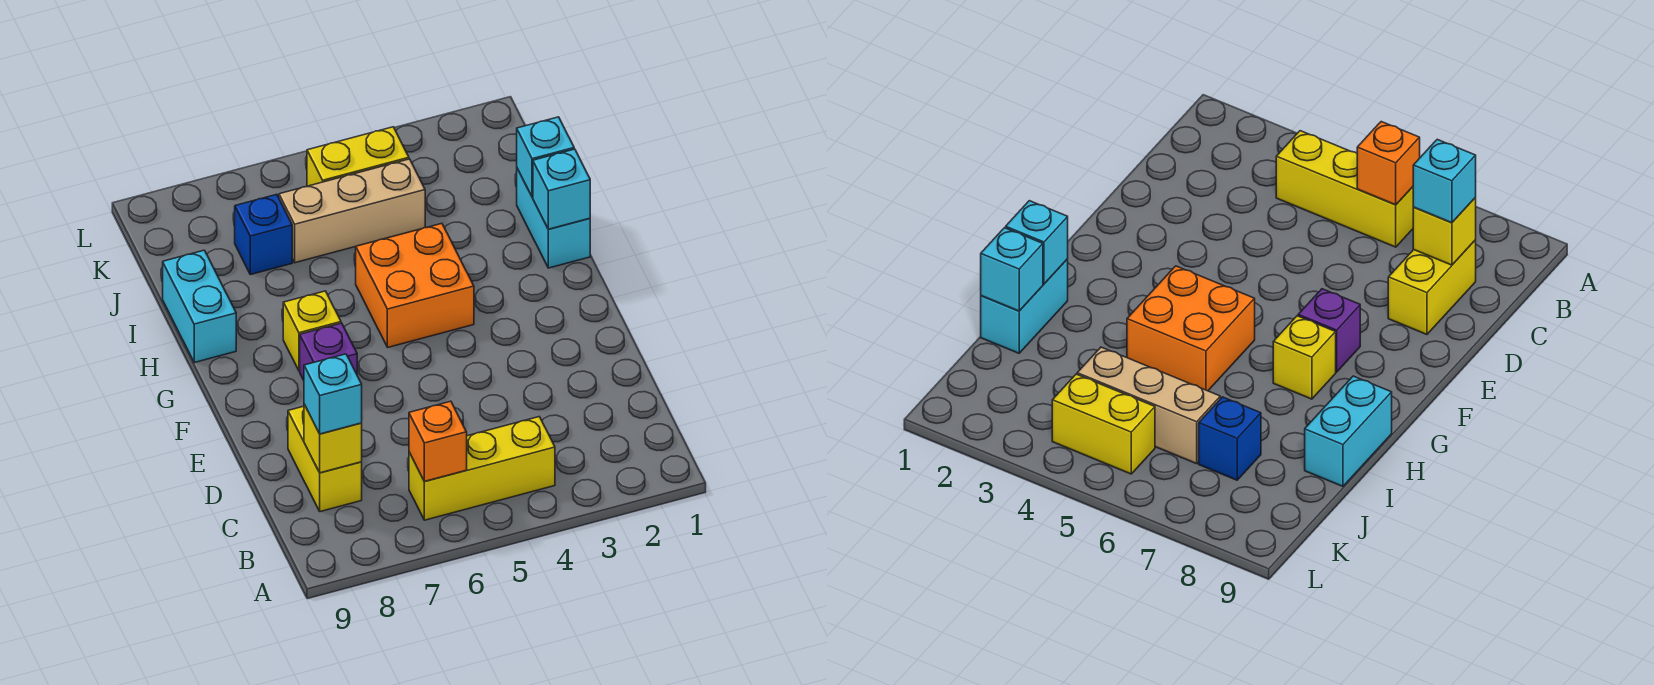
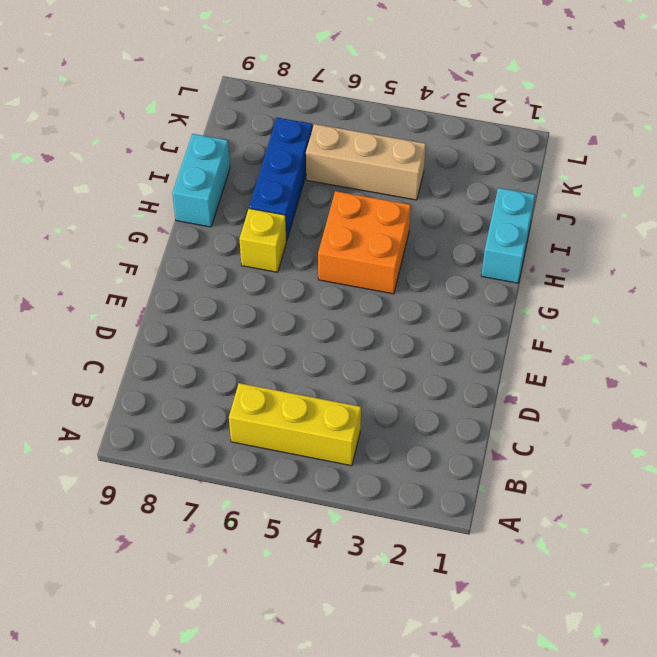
blue brick H7:J7 level 1 -> blue brick J7 level 1
none -> yellow brick C8:D8 level 1
none -> purple brick F7 level 1
none -> yellow brick K4:K5 level 1

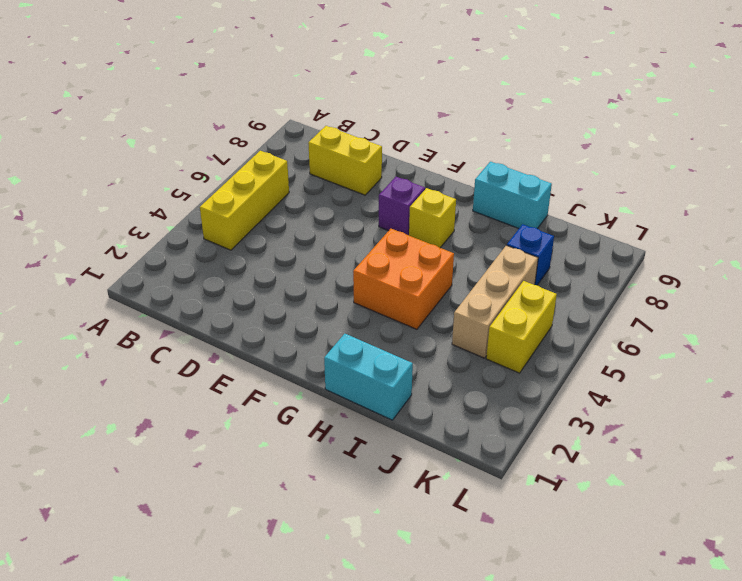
none -> orange brick B6 level 2
none -> yellow brick C8 level 2
none -> cyan brick H1 level 2

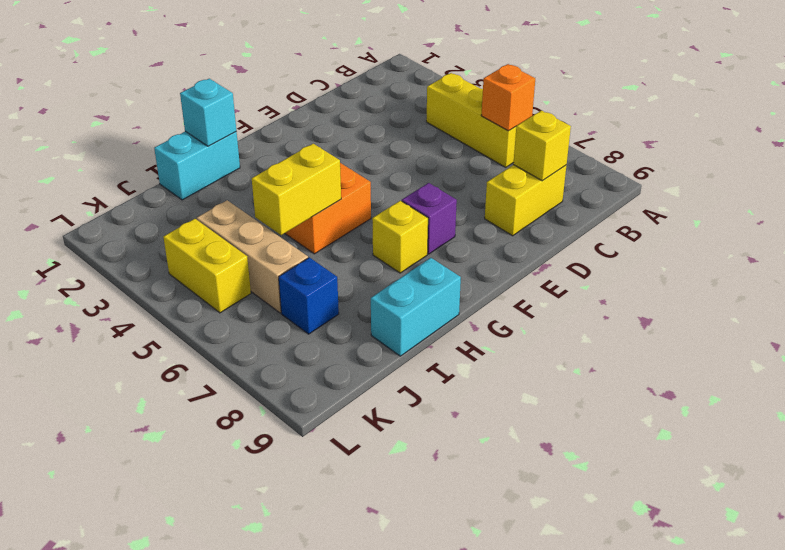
yellow brick H5:I5 level 2 -> none
none -> cyan brick I1 level 2
none -> cyan brick C8 level 3

